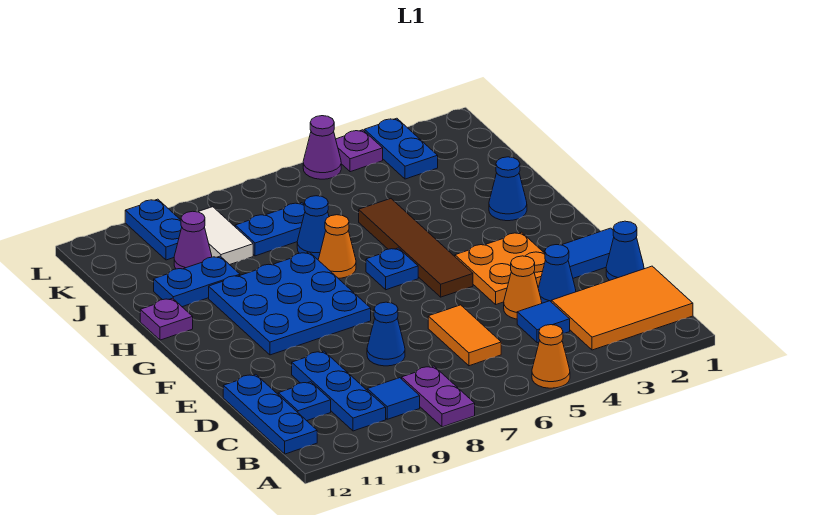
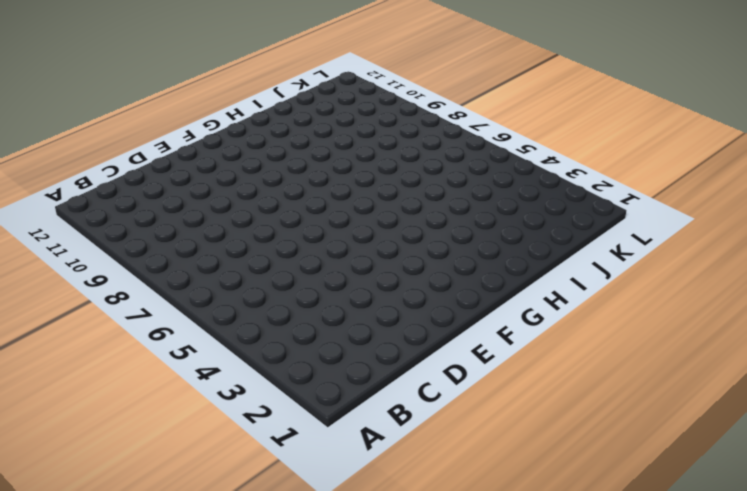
none -> orange cone A5 level 1
none -> purple plate A8:B8 level 1
none -> orange tile B1:C3 level 1
none -> blue tile B9 level 1

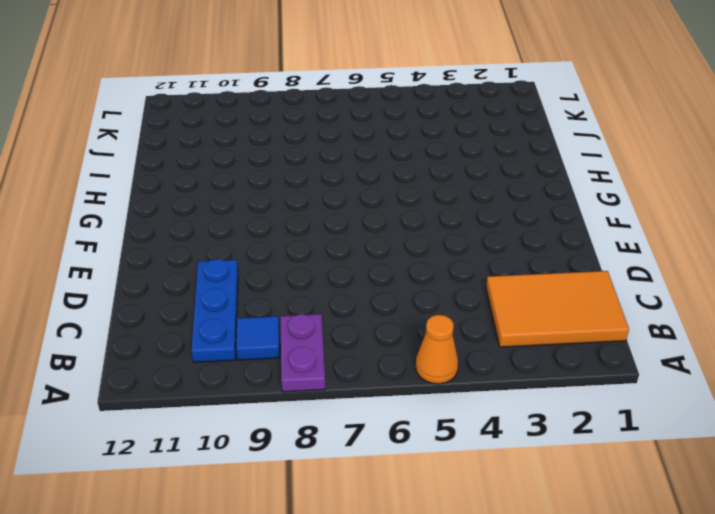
none -> blue plate B12:D12 level 1
none -> blue tile C4 level 1
none -> orange tile C6:D6 level 1
none -> blue plate C11 level 1

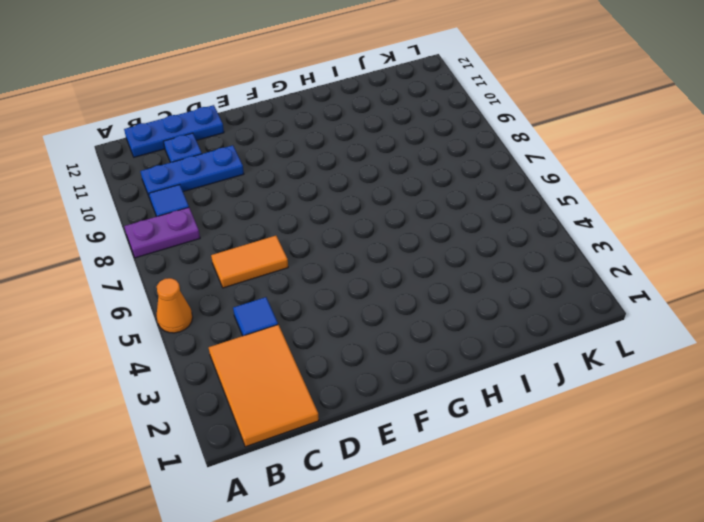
none -> blue cone D1 level 1
none -> blue cone D3 level 1
none -> orange cone D4 level 1
none -> blue cone D8 level 1

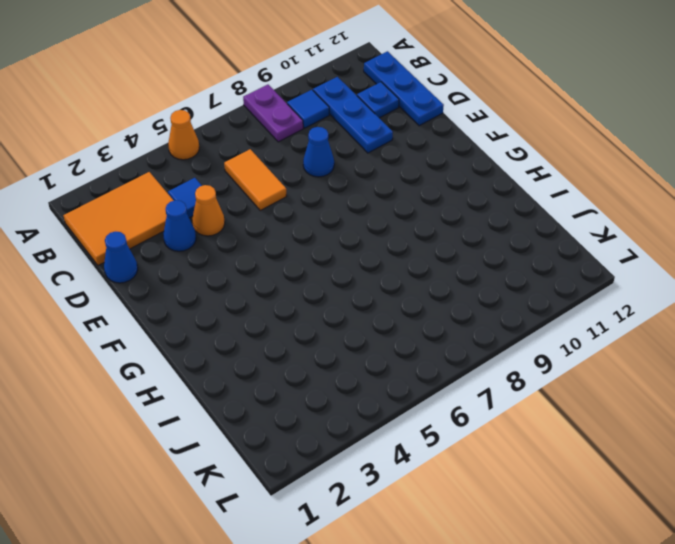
none -> blue tile E1:E2 level 1
none -> orange plate E3:F4 level 1
none -> brown tile F5:I5 level 1
none -> blue plate F8:H10 level 1

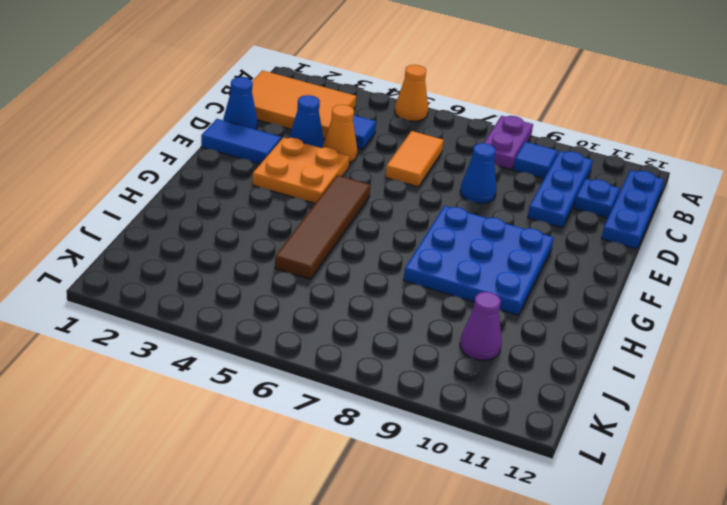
none -> blue plate G6 level 1
none -> blue cone H2 level 1
none -> orange cone H7 level 1
none -> purple plate H12 level 1

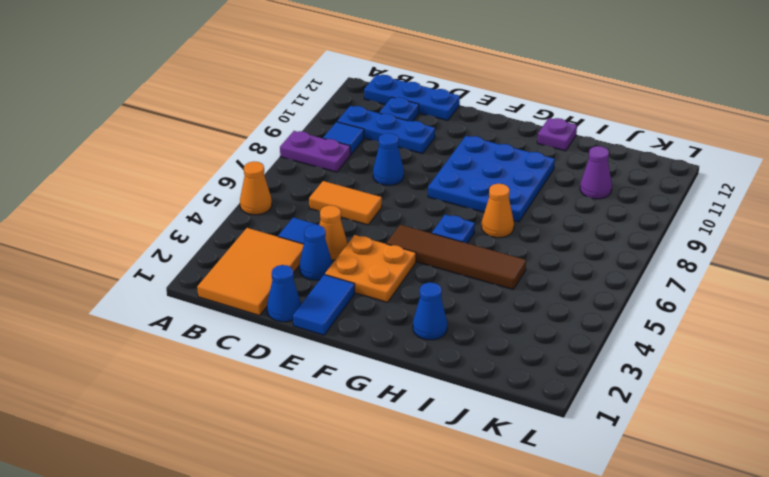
none -> blue cone I7 level 1
none -> blue plate I10:I11 level 1
none -> blue plate J7:J8 level 1
none -> white tile J9:K9 level 1

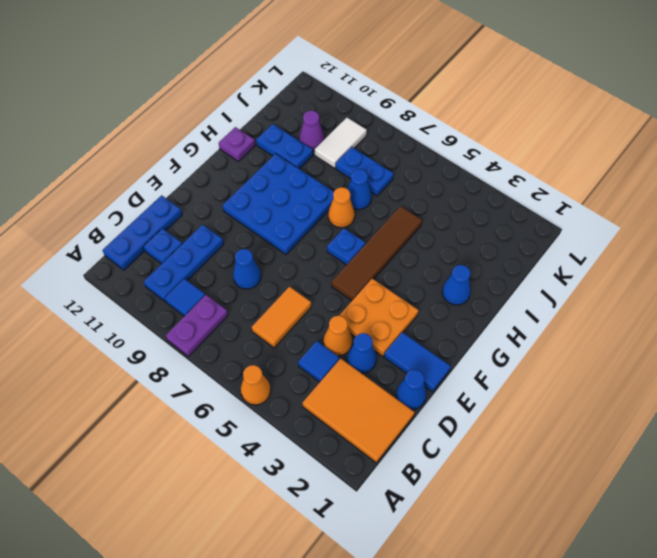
none -> blue plate K3:L3 level 1
none -> blue plate K10:L10 level 1
none -> purple plate L4 level 1
none -> purple cone L5 level 1

